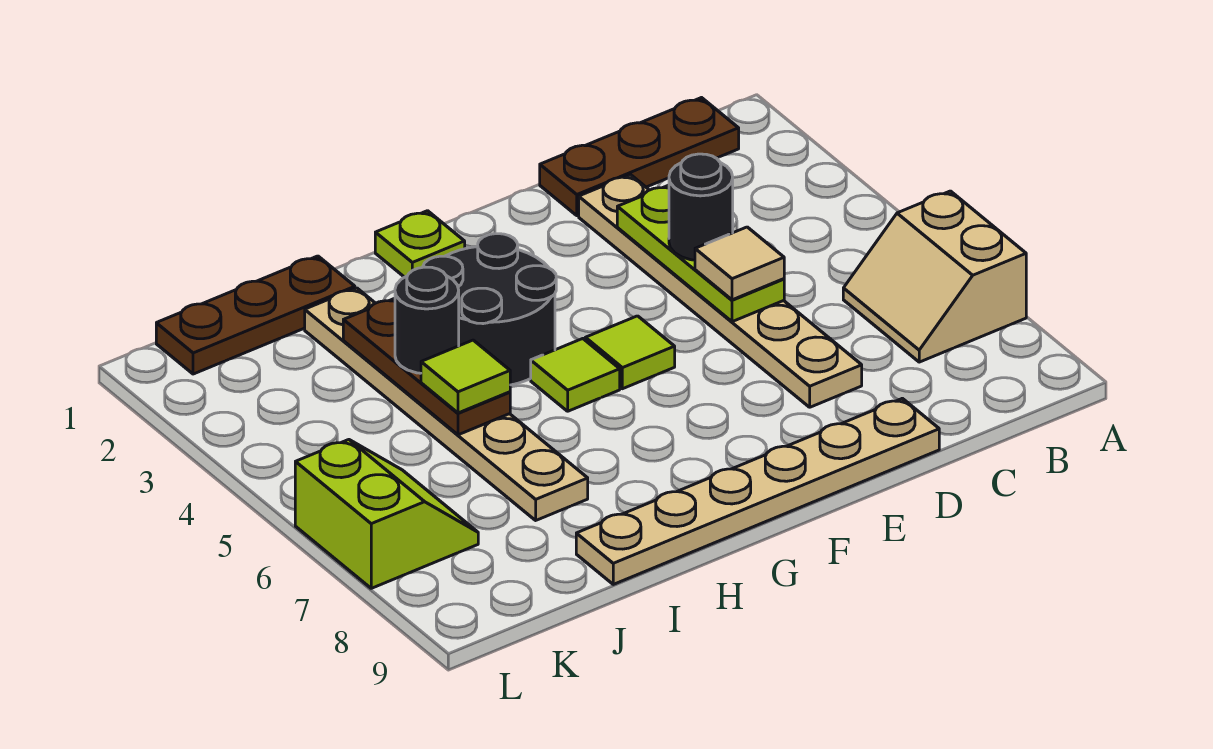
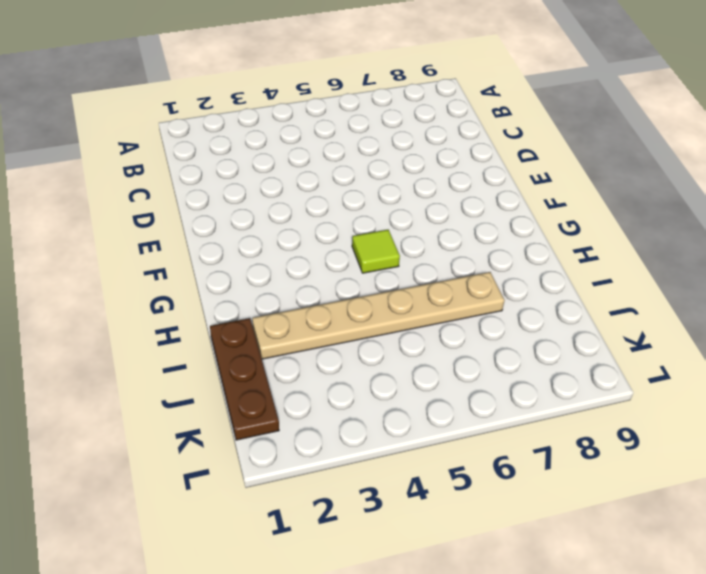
none -> tan slope A6:B7 level 1 top A
none -> brown plate B1:D1 level 1
none -> tan plate D2:D7 level 1

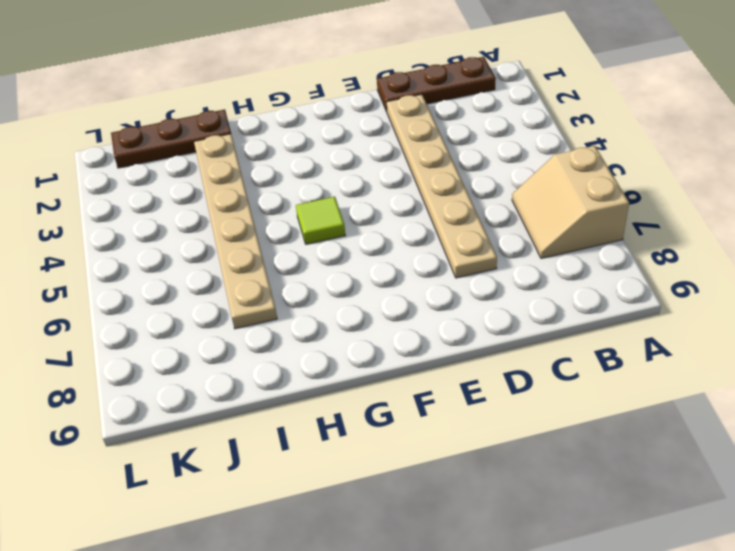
none -> tan plate D9:I9 level 1
none -> lime tile F5 level 1
none -> lime plate G1 level 1

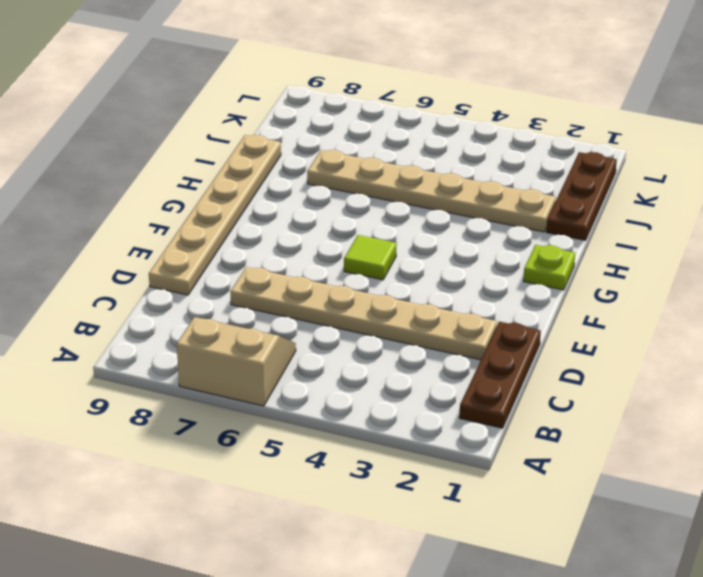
none -> black round brick G3:H4 level 1
none -> lime tile G5 level 1
none -> lime slope K6:L7 level 1 top L

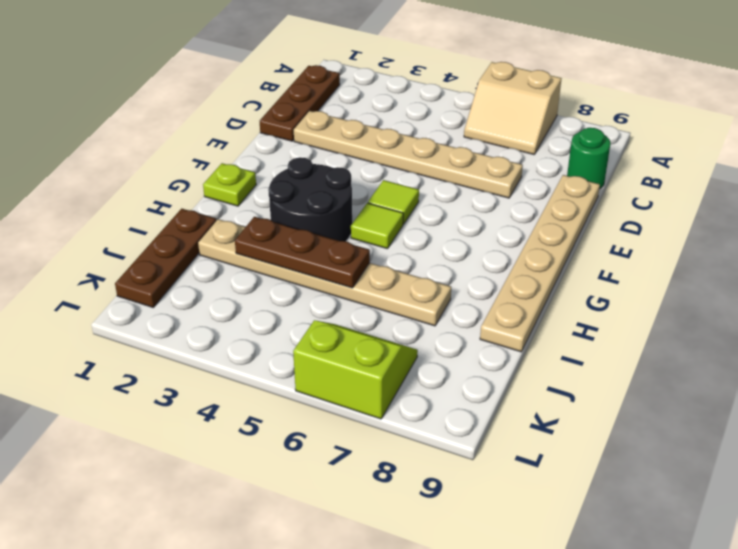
green round brick C9 level 1 -> none
none -> lime plate D3:D5 level 2
none -> black round brick D4 level 3
none -> tan tile D5 level 3

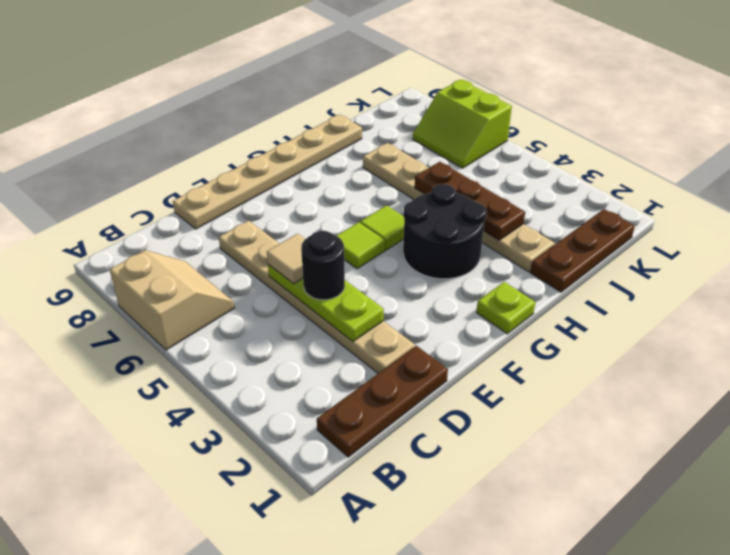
none -> black round brick I4 level 3
none -> lime tile I5 level 3

